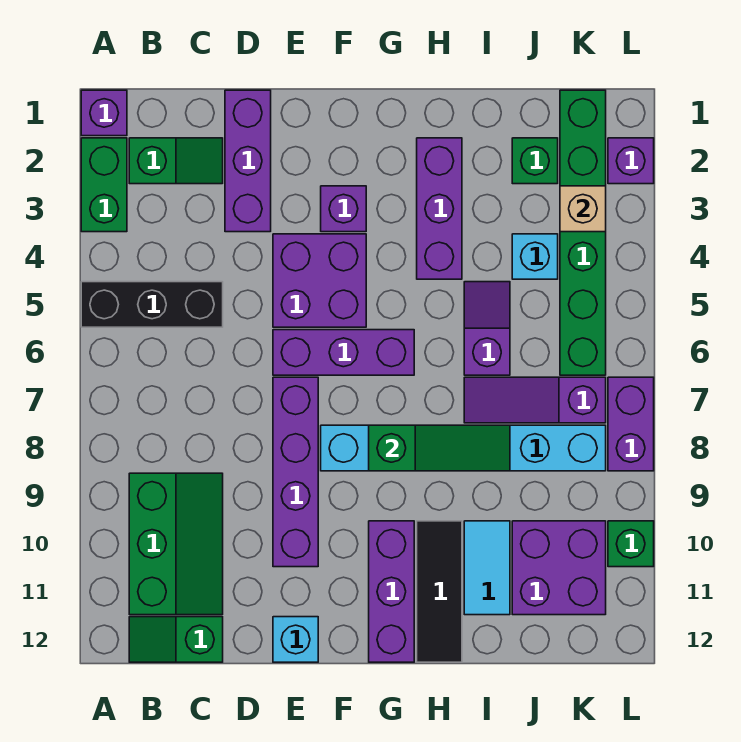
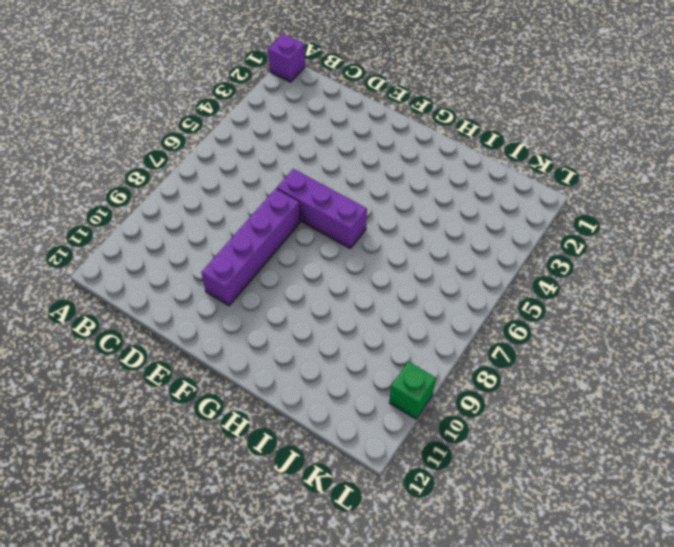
none -> green brick A2:A3 level 1
none -> black brick A5:C5 level 1
none -> green slope B2:C2 level 1 top B

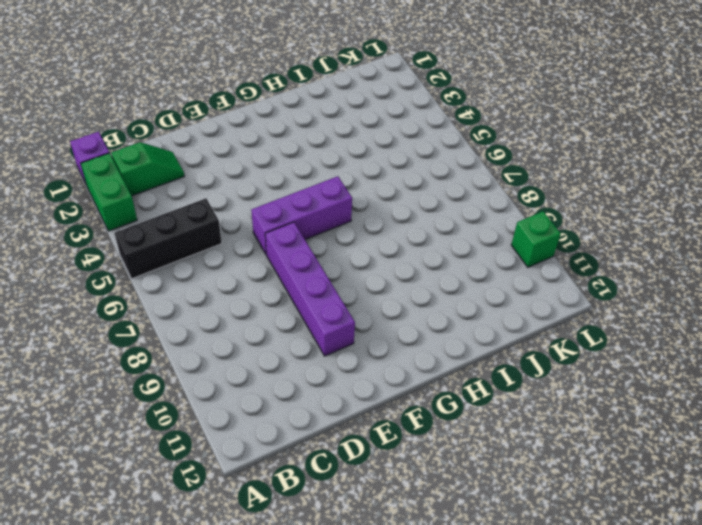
none -> green slope B9:C11 level 1 top B
none -> green slope B12:C12 level 1 top C
none -> purple brick D1:D3 level 1

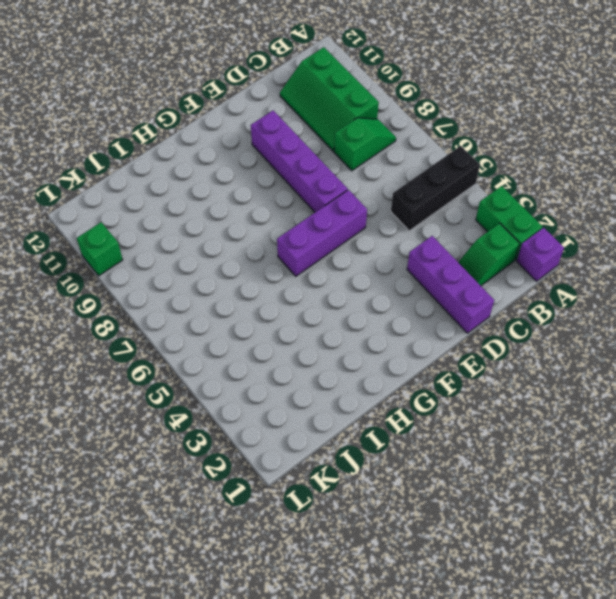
green slope B8:C8 level 1 top C -> green slope B12:C12 level 1 top C
none -> purple brick E4:F5 level 1
none -> cyan brick E12 level 1
none -> purple brick F3 level 1

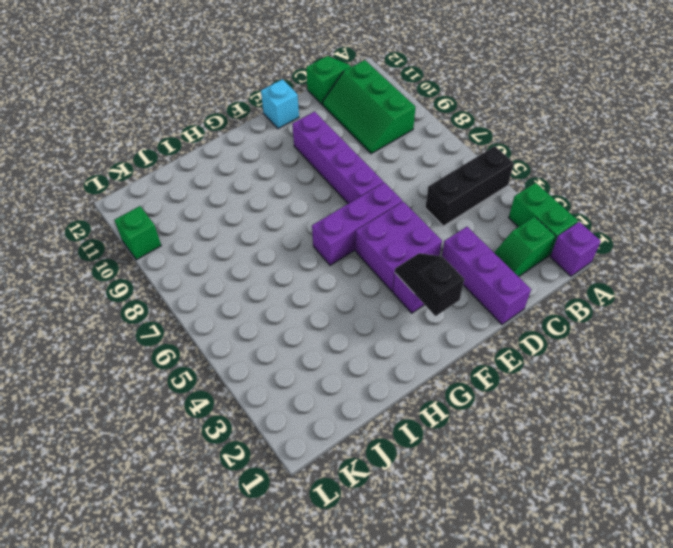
black slope F2:F3 level 2 top 2 -> none
none -> cyan brick F8:K8 level 1
none -> purple brick G10:G12 level 1
none -> purple brick H2:H4 level 1

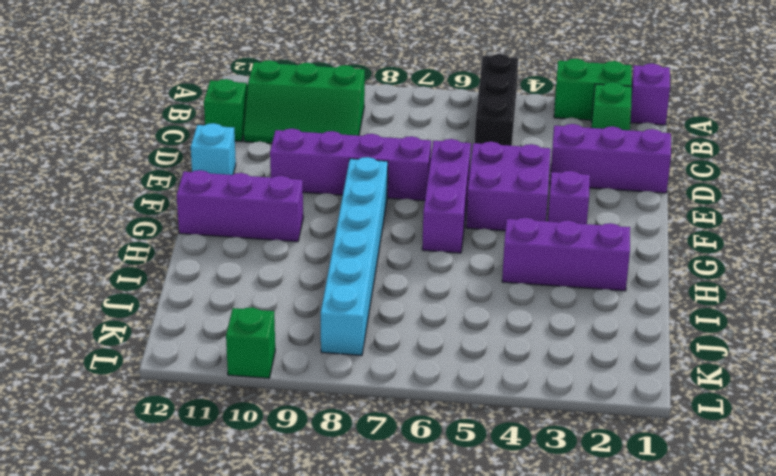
none -> black tile H10:H12 level 1
none -> purple slope I5:I6 level 1 top 6
none -> purple slope I7:K7 level 1 top K

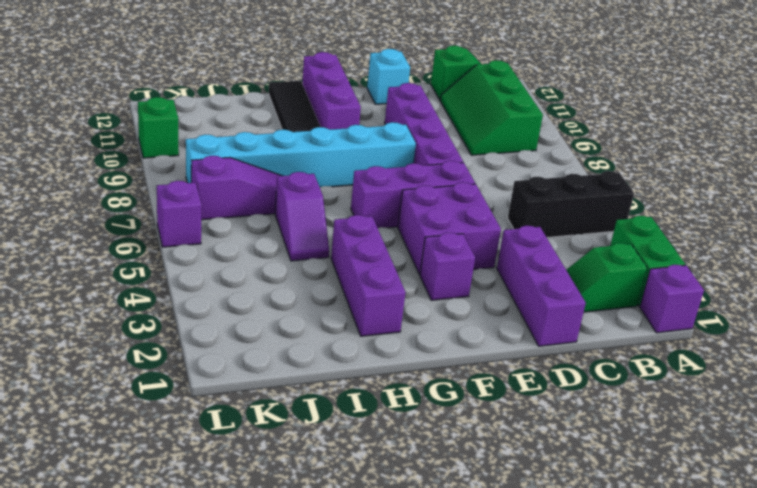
purple brick L6 level 1 -> purple brick L2 level 1
none -> cyan tile I10:I11 level 1
none -> green brick J2 level 1
none -> cyan brick J4 level 1

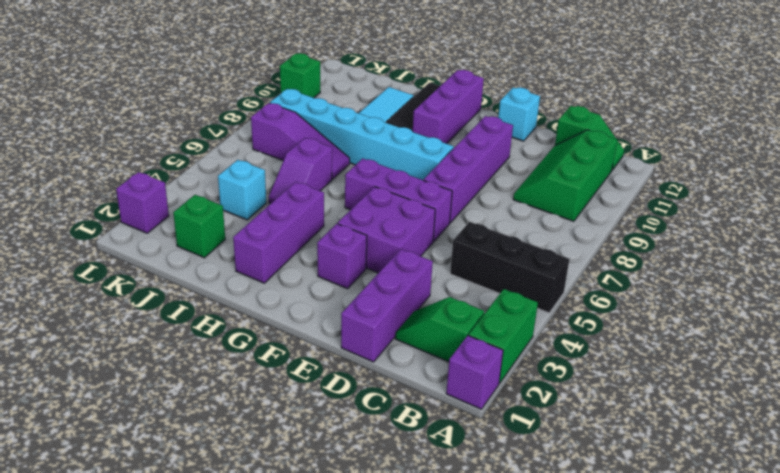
none -> purple brick J10:K11 level 1
none -> green brick K1:K6 level 1
none -> purple brick L7:L8 level 1

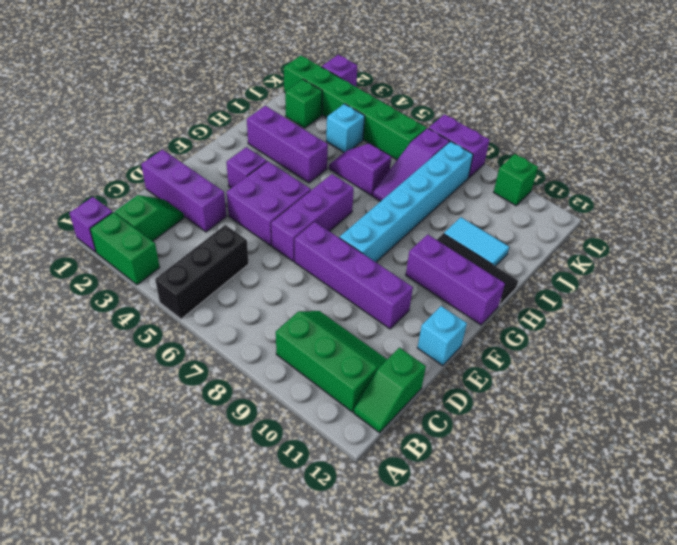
none -> purple brick J10:K11 level 1
none -> green slope G8:I8 level 2 top G
none -> tan brick K3 level 2

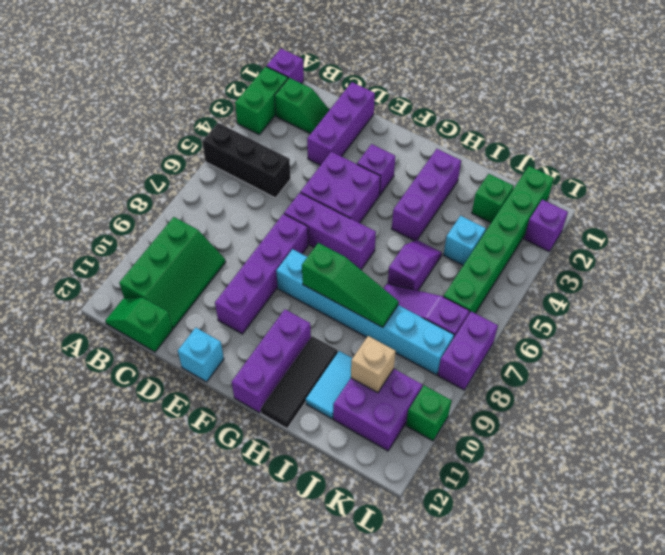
tan brick J10 level 2 -> tan brick K3 level 2

